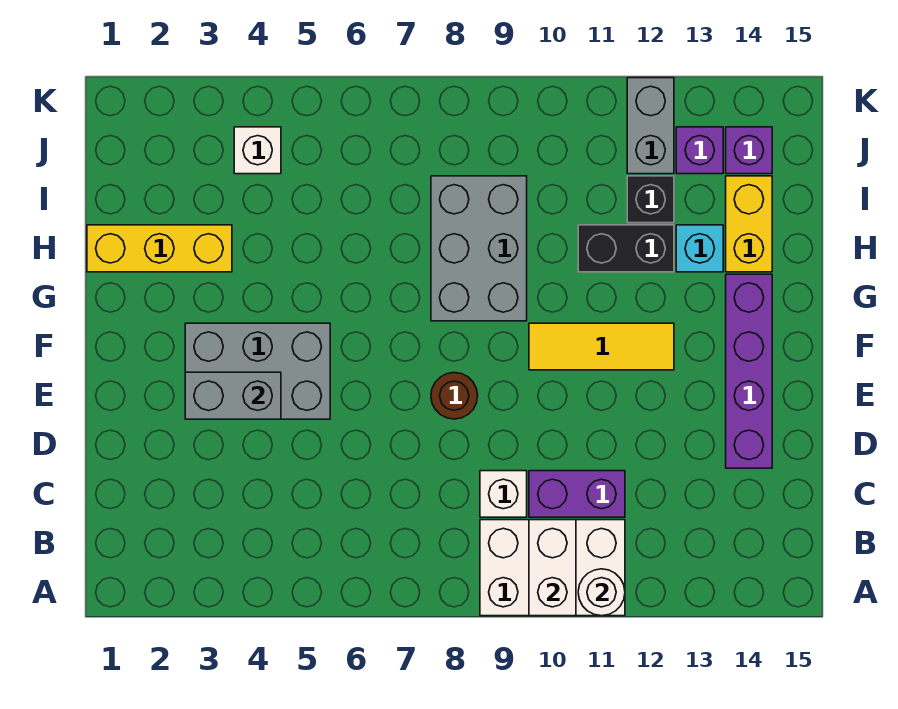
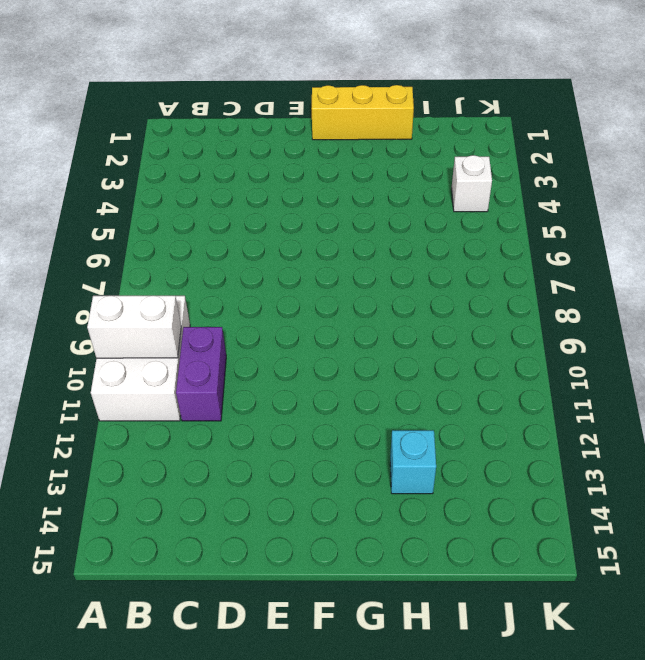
yellow brick F1:H1 level 1 -> yellow brick H1:H3 level 1
none -> white brick C9 level 1
none -> purple brick D14:G14 level 1
none -> grey brick E3:F5 level 1

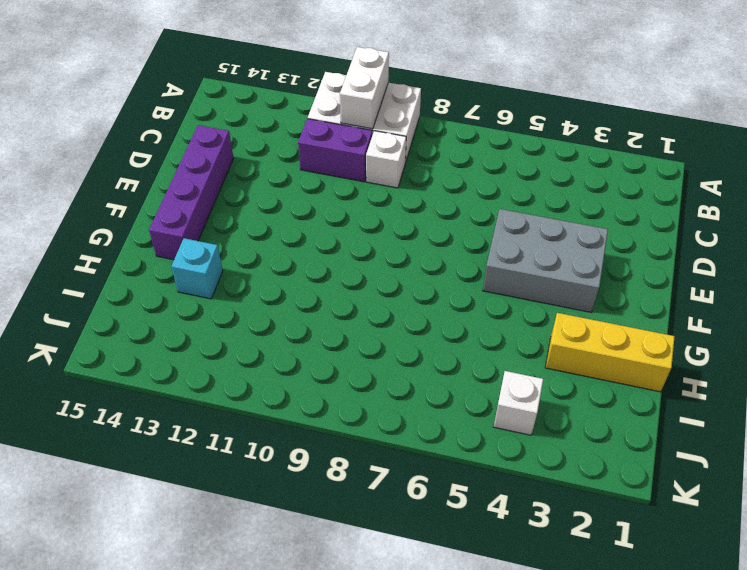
none -> brown round brick E8 level 1
none -> yellow tile F10:F12 level 1
none -> grey brick G8:I9 level 1

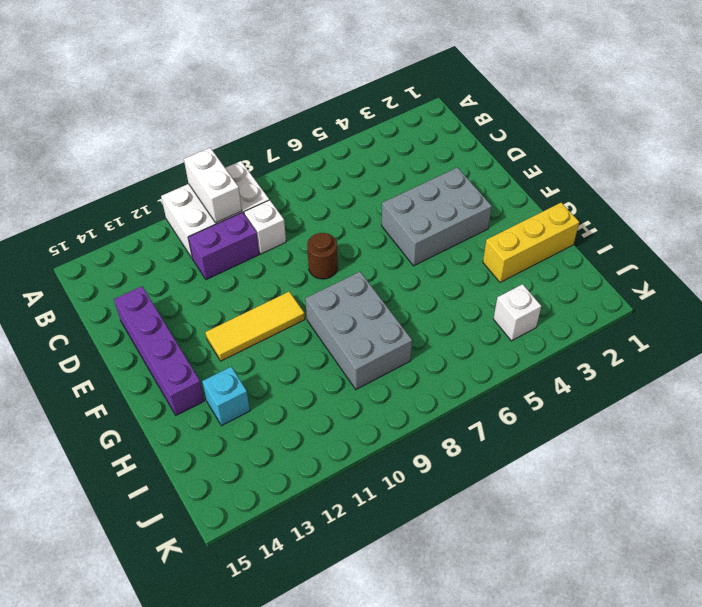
none -> black brick H11:H12 level 1
none -> yellow brick H14:I14 level 1
none -> black brick I12 level 1

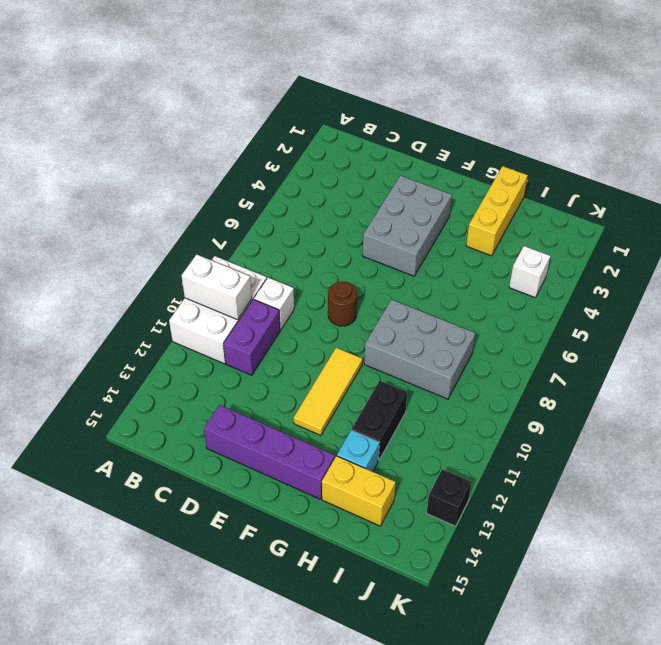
black brick K13 level 1 -> black brick I12 level 1
none -> grey brick J12:K12 level 1
none -> purple brick J13 level 1
none -> purple brick J14 level 1

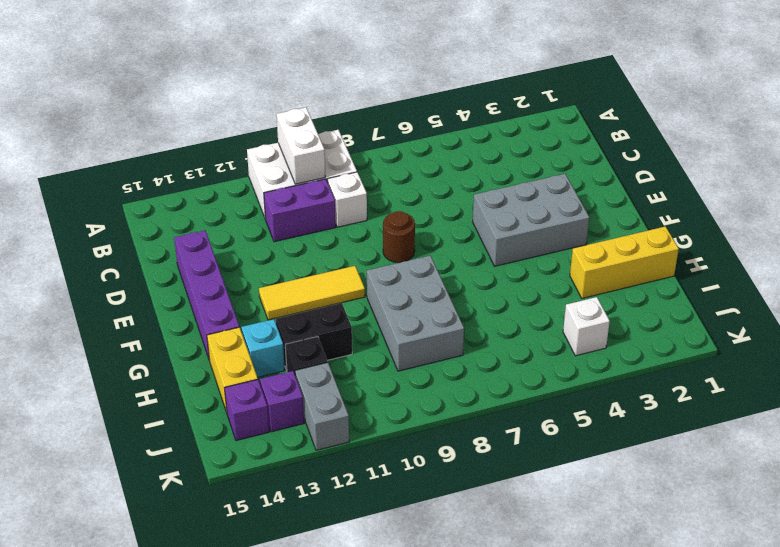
none -> white round brick A11 level 2
none -> grey brick E3:E4 level 2

